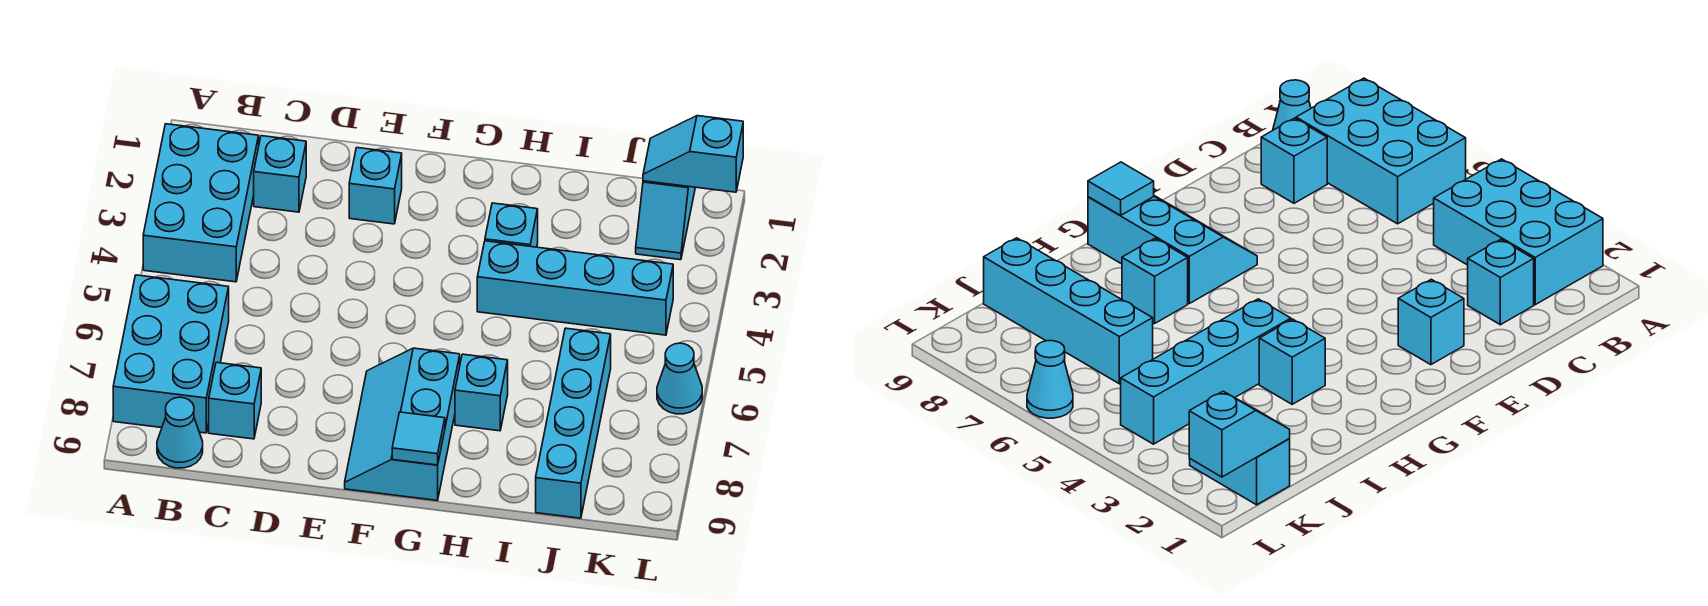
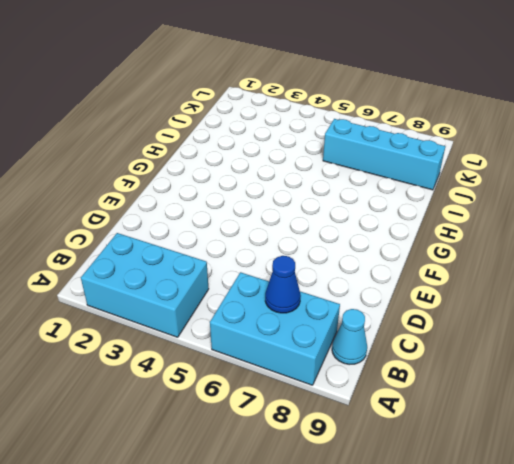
blue cone B7 level 2 -> none
none -> cyan brick C2 level 1
none -> cyan brick C8 level 1
none -> cyan brick E2 level 1

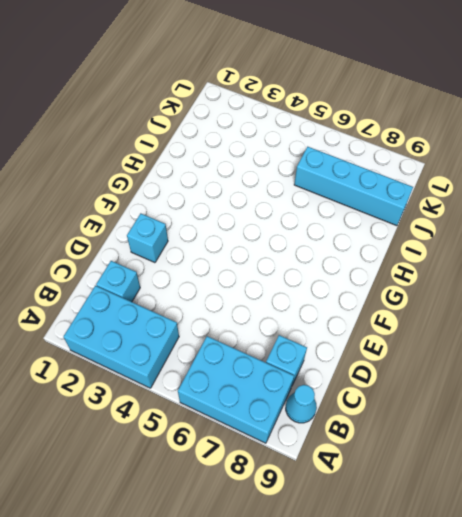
none -> cyan slope F7:G9 level 1 top G
none -> cyan brick H3 level 1
none -> cyan brick H4:K4 level 1

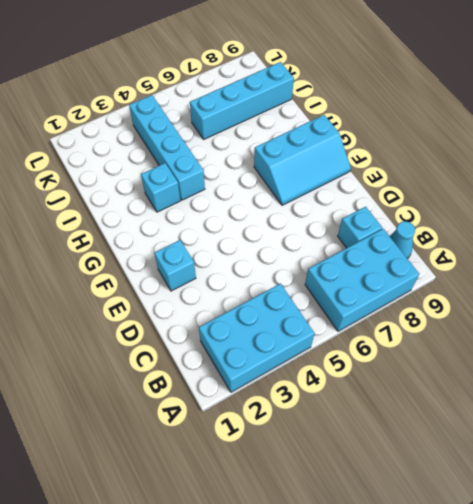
none -> cyan brick C2 level 1
none -> cyan brick H7 level 1
none -> cyan slope K1:K2 level 1 top 1

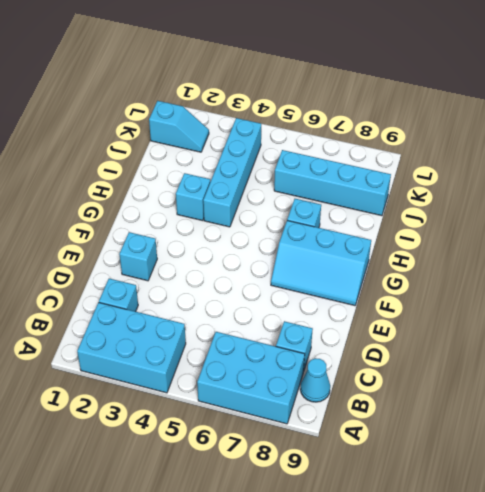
none -> cyan cone L6 level 1
none -> cyan tile G9 level 2
none -> cyan slope K1:L1 level 2 top L

